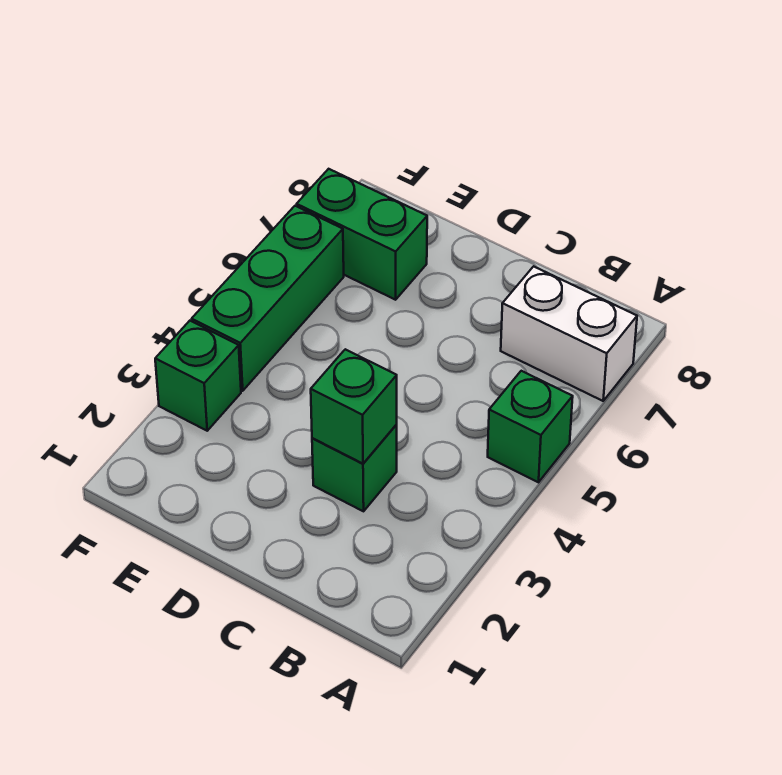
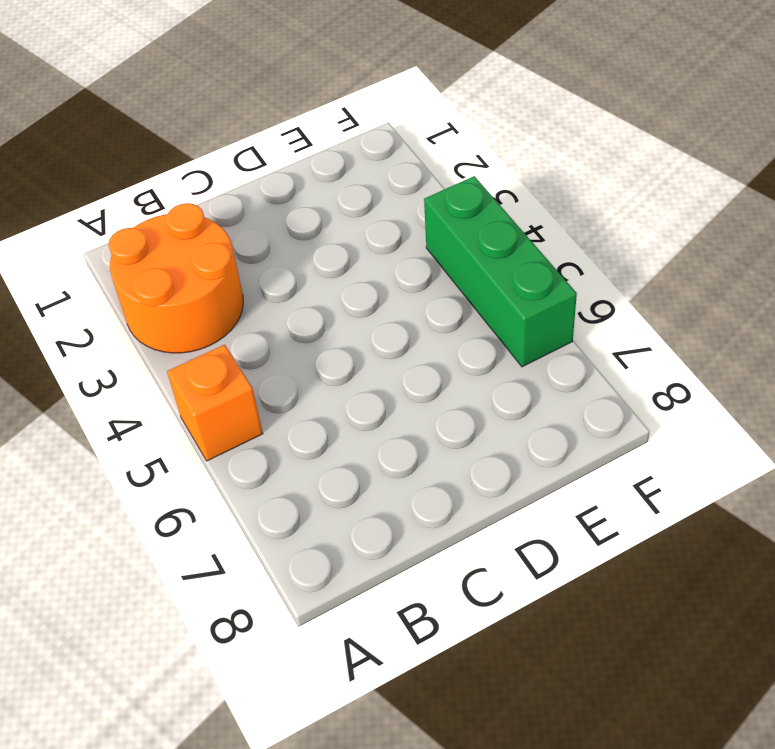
orange round brick A2:B3 level 1 -> none
orange brick A5 level 1 -> green brick A5 level 1
none -> white brick A7:B7 level 1
none -> green brick C3 level 1

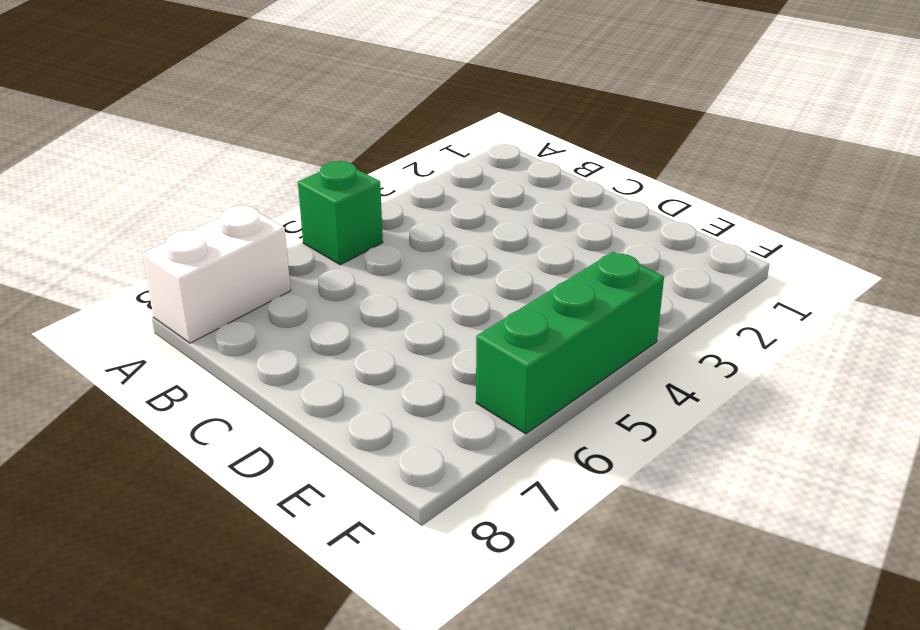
white brick A7:A8 level 1 -> white brick A7:B7 level 1
none -> green brick C3 level 1
none -> green brick E7:F7 level 1

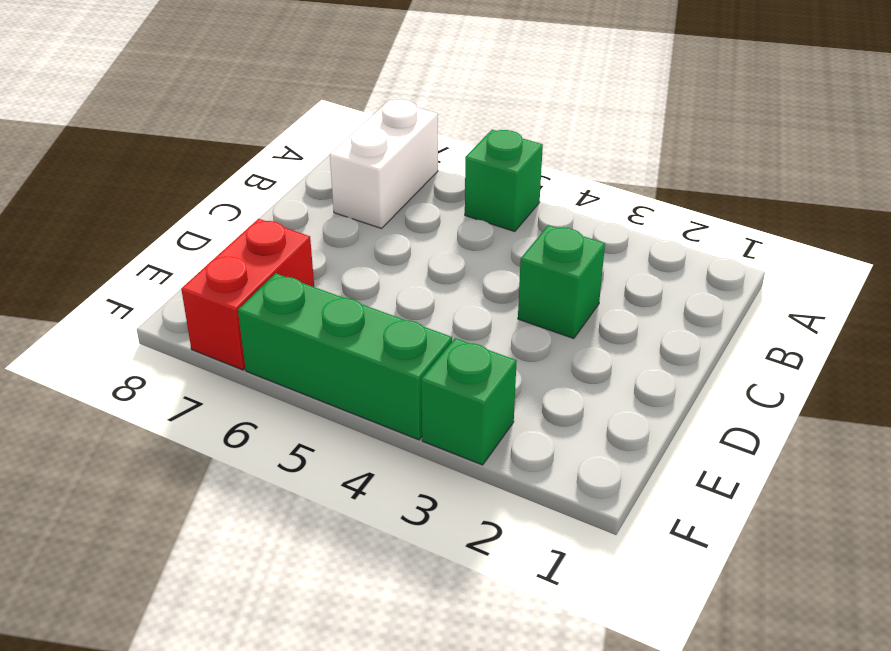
red brick E7:F7 level 1 -> green brick E7:F7 level 1
none -> green brick C3 level 2

